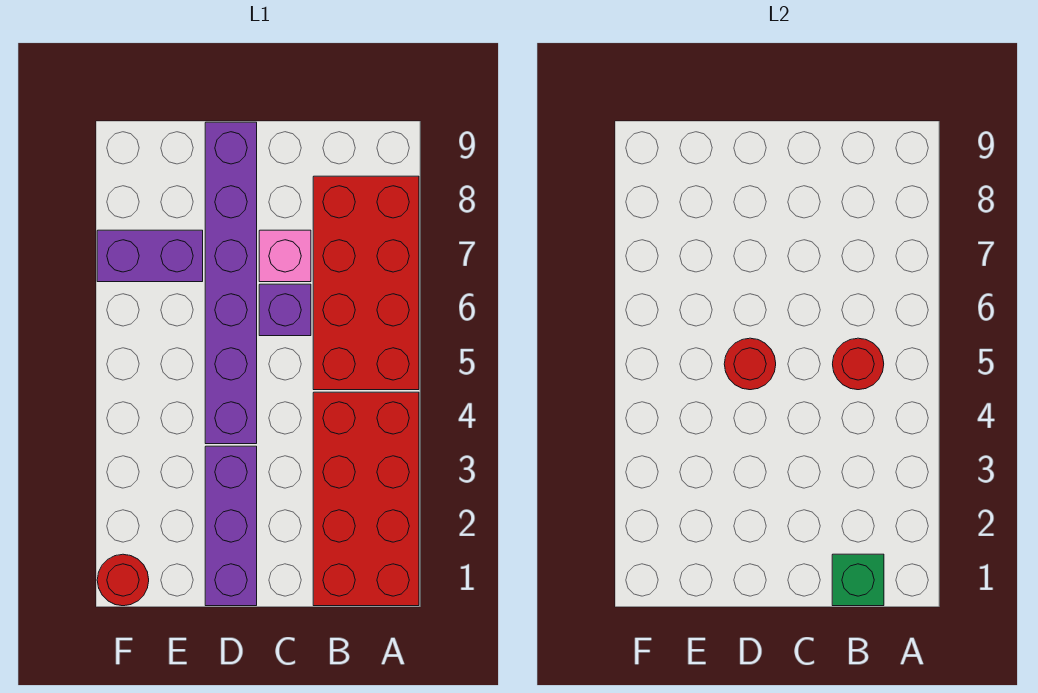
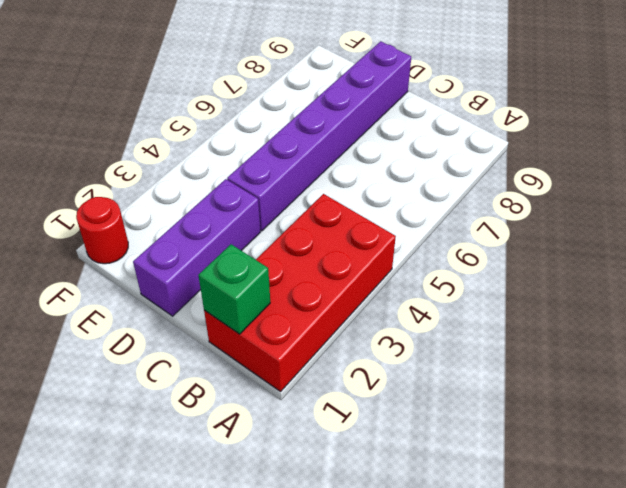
none -> red brick A5:B8 level 1
none -> purple brick C6 level 1

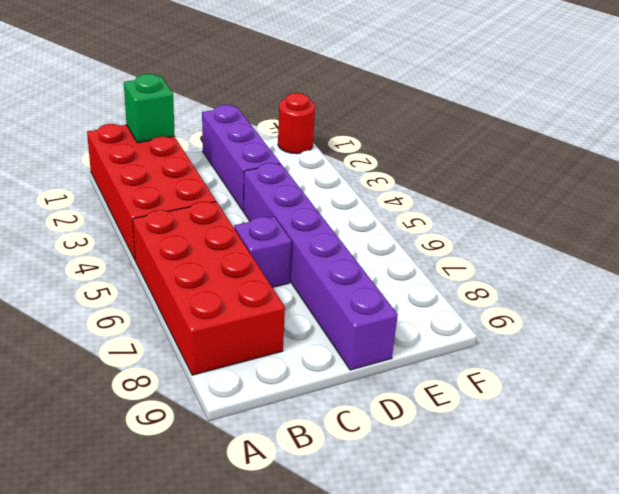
none -> pink brick C7 level 1
none -> purple brick E7:F7 level 1

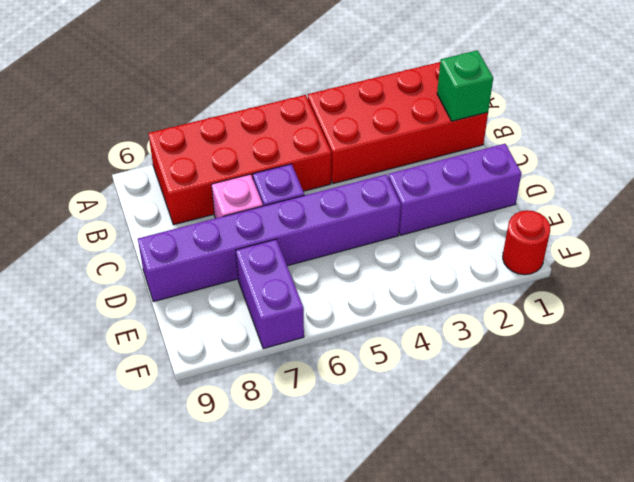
none -> red round brick B5 level 2
none -> red round brick D5 level 2

